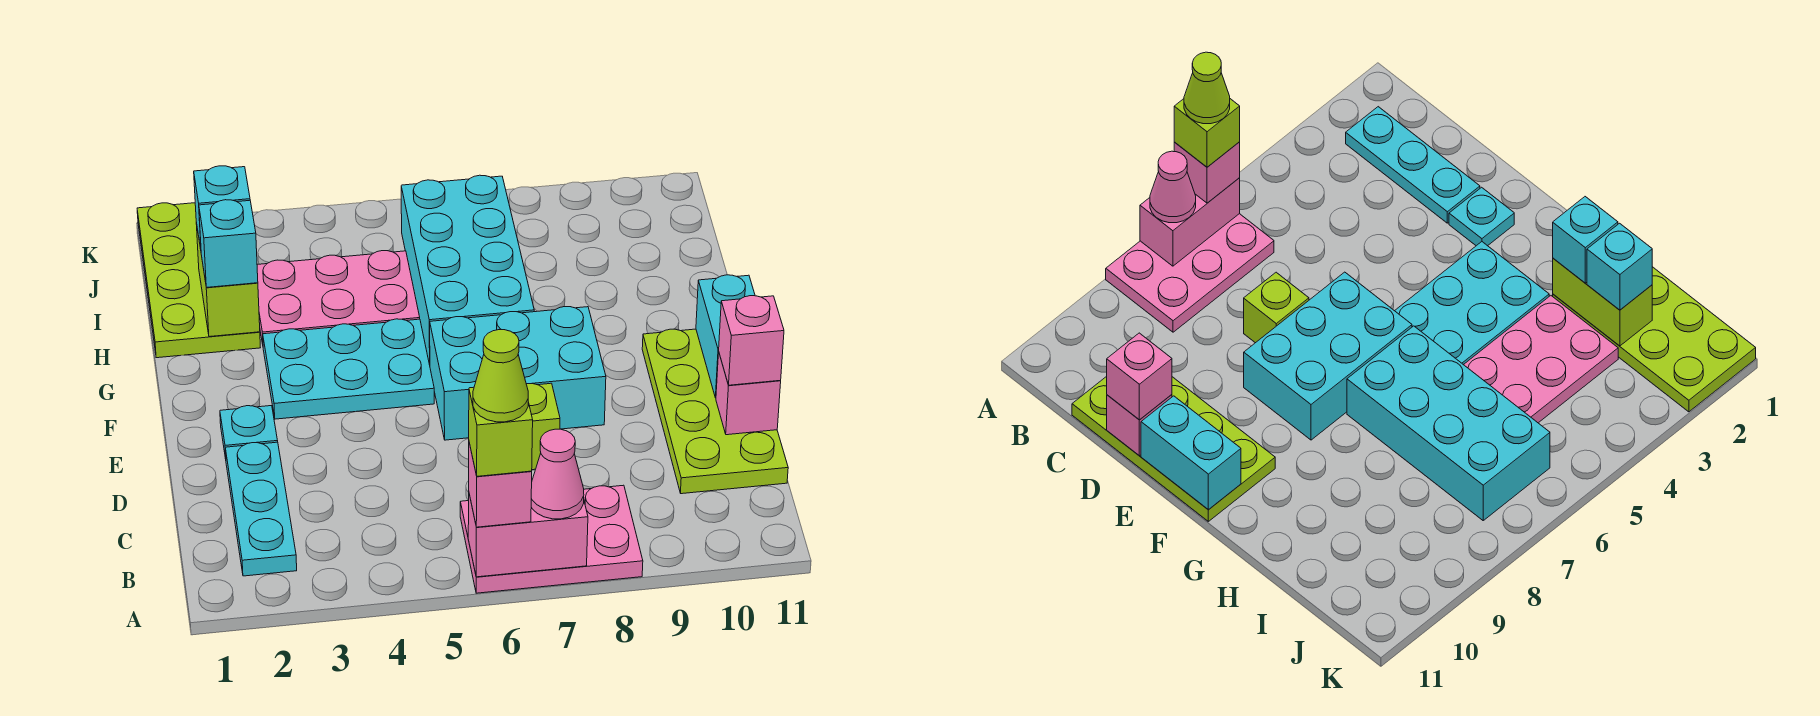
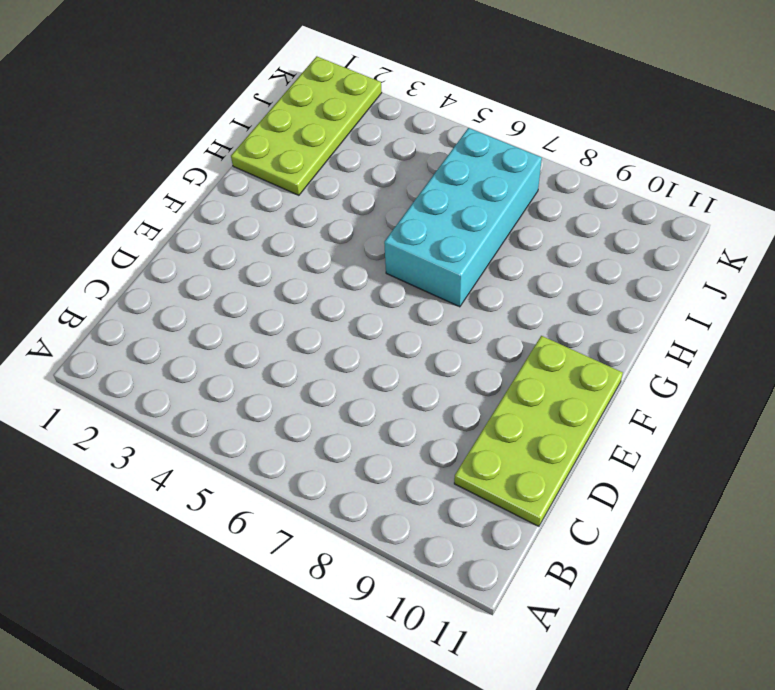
none -> pink plate A6:B8 level 1
none -> cyan plate B2:D2 level 1
none -> lime brick D7 level 1

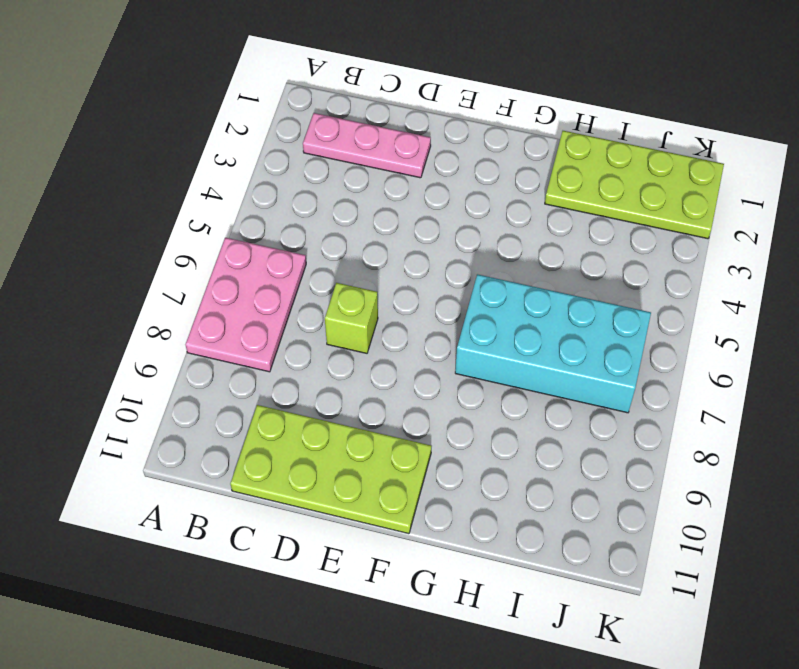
pink plate B2:D2 level 1 -> cyan plate B2:D2 level 1
none -> cyan plate E2 level 1
none -> cyan brick E6:F8 level 1
none -> cyan plate F3:G5 level 1

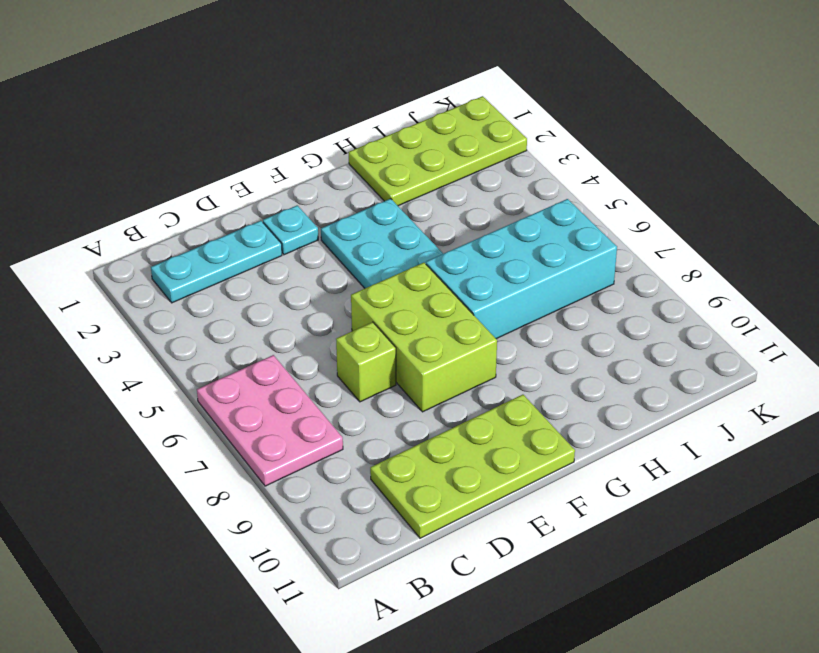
lime brick E6:F8 level 1 -> cyan brick E6:F8 level 1
none -> pink plate H3:I5 level 1
none -> pink brick A6:A7 level 2
none -> pink brick D11 level 2

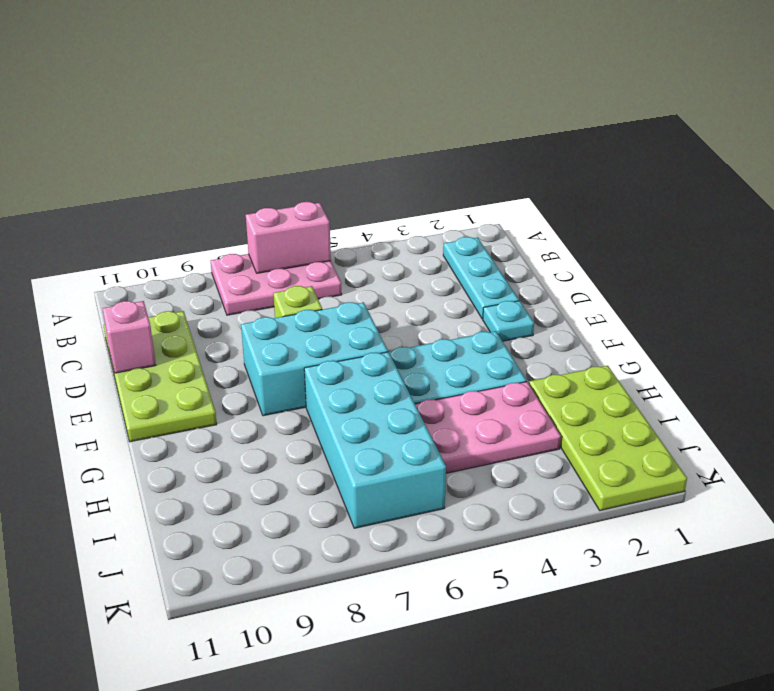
none -> cyan brick E11:F11 level 2
none -> lime brick H2:I2 level 2
none -> pink brick A6 level 3

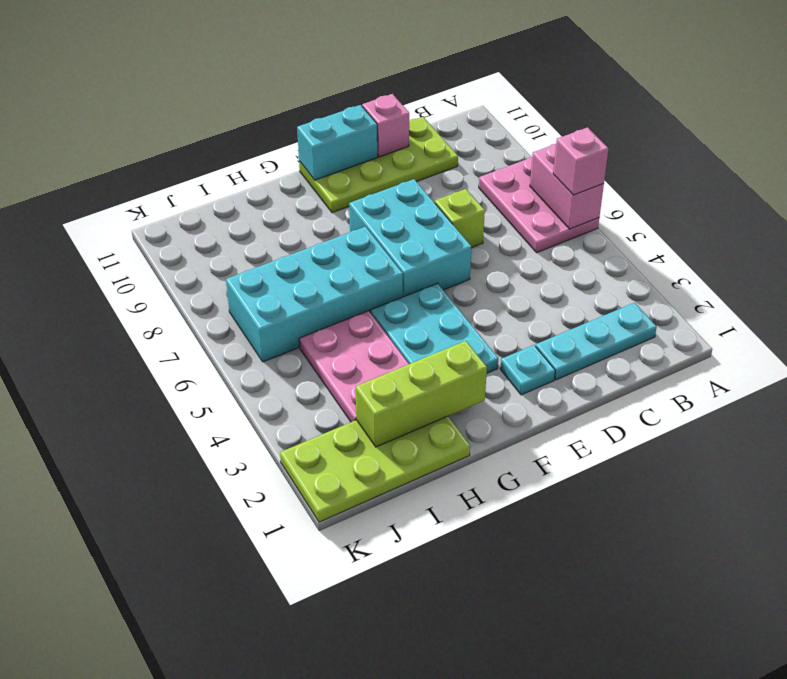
lime brick G2:I2 level 2 -> lime brick H2:I2 level 2
none -> pink cone A7 level 3
none -> pink brick D11 level 3
none -> cyan brick H2 level 3

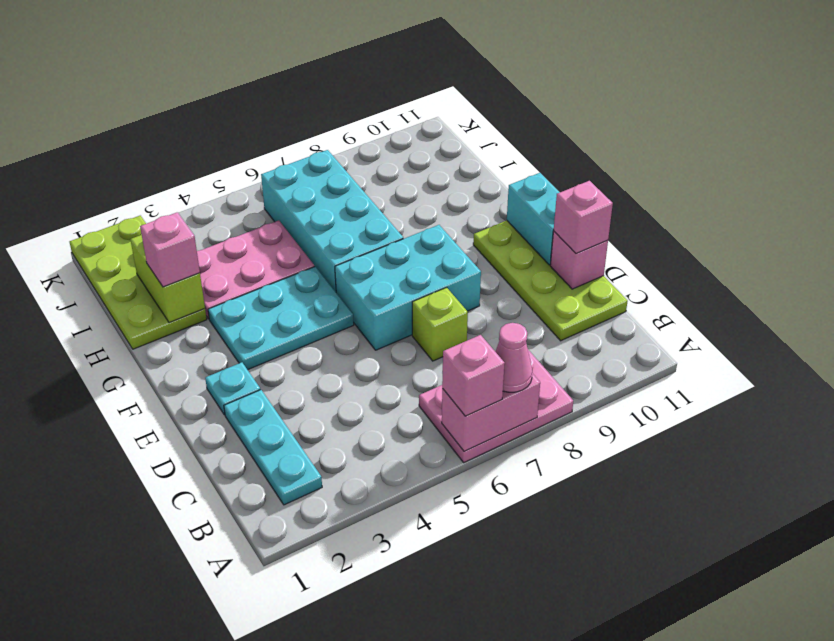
pink brick H2 level 3 -> cyan brick H2 level 3
none -> cyan brick I2 level 3
none -> lime brick A6 level 4
none -> lime cone A6 level 5

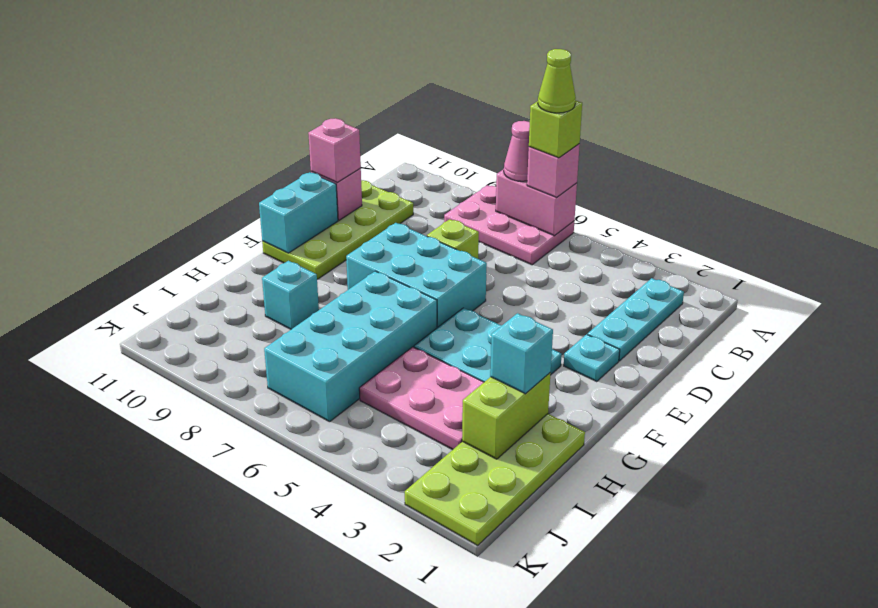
cyan brick H9 level 1 -> cyan brick I2 level 3

